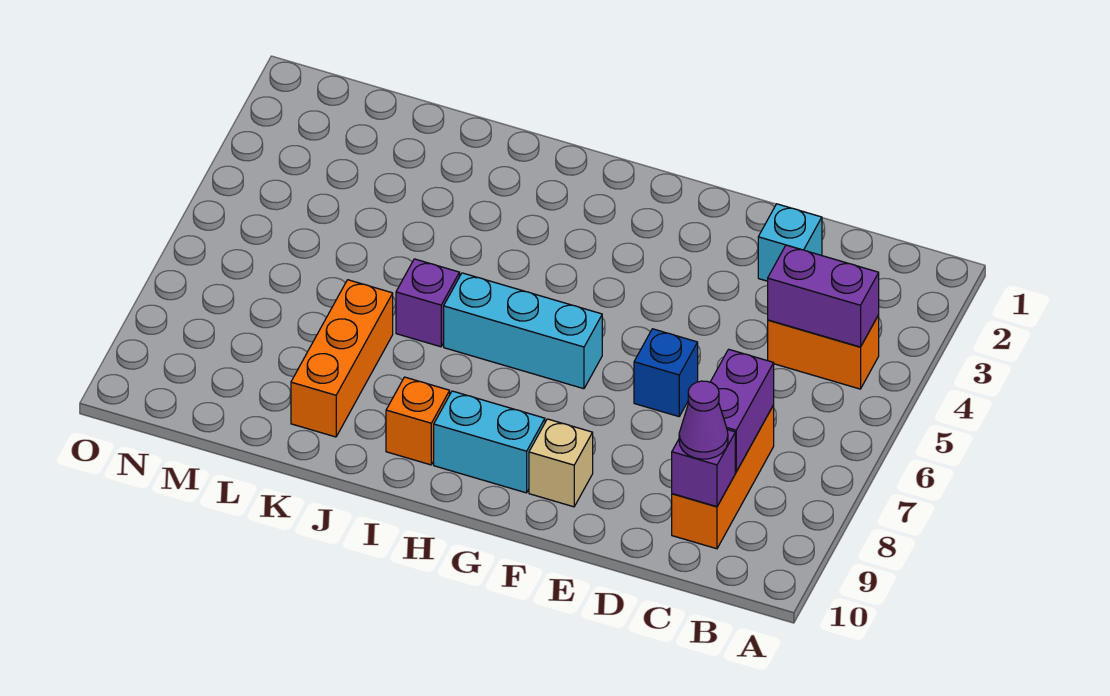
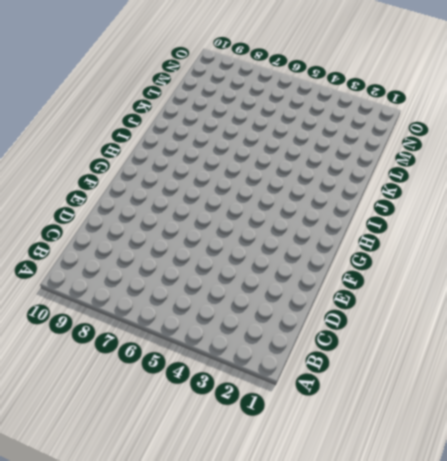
none -> orange brick B4:C4 level 1
none -> orange brick C7:C9 level 1
none -> cyan brick D2 level 1

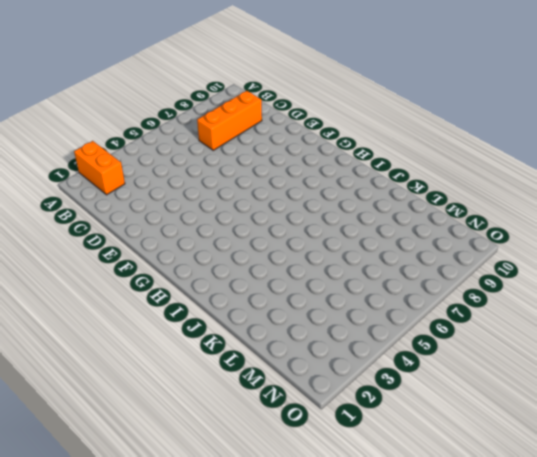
orange brick A2:B2 level 1 -> orange brick B4:C4 level 1
none -> cyan brick D2 level 1
none -> blue brick E6 level 1
none -> tan brick F9 level 1

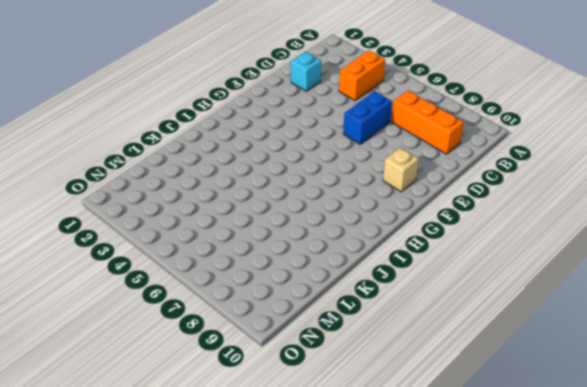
blue brick D6:E6 level 1 -> blue brick E6 level 1
none -> cyan brick G6:I6 level 1
none -> cyan brick G9:H9 level 1
none -> orange brick I9 level 1

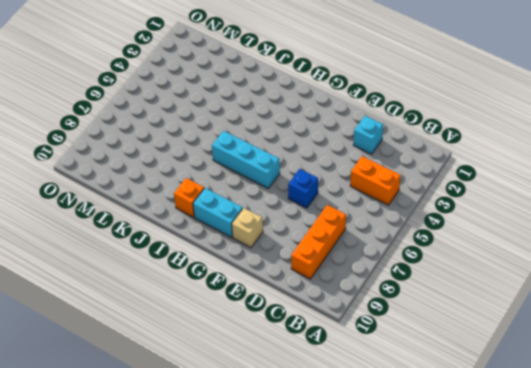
none -> purple brick J6 level 1
none -> orange brick K7:K9 level 1
none -> purple brick B4:C4 level 2

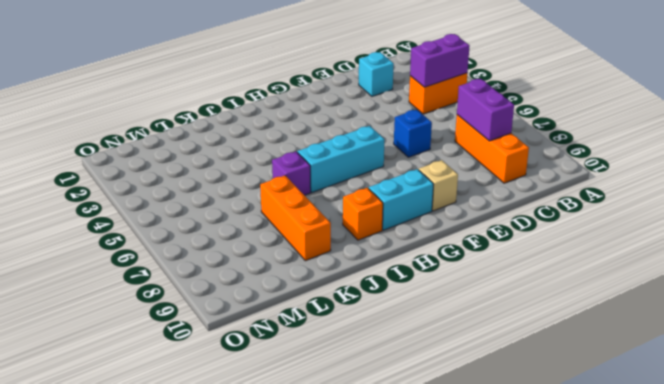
none -> purple brick C9 level 2
none -> purple cone C9 level 3

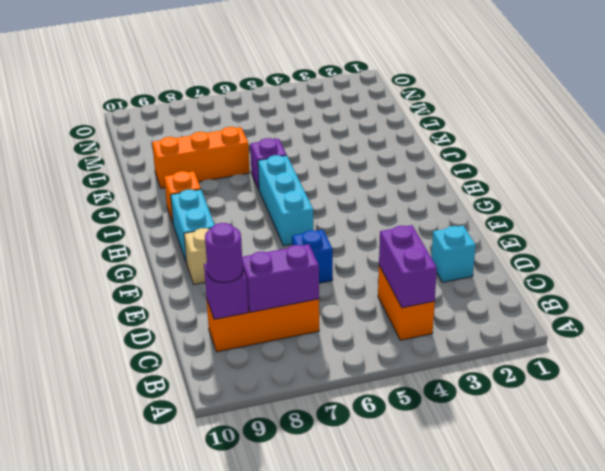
purple round brick C9 level 3 -> purple cone C9 level 3

